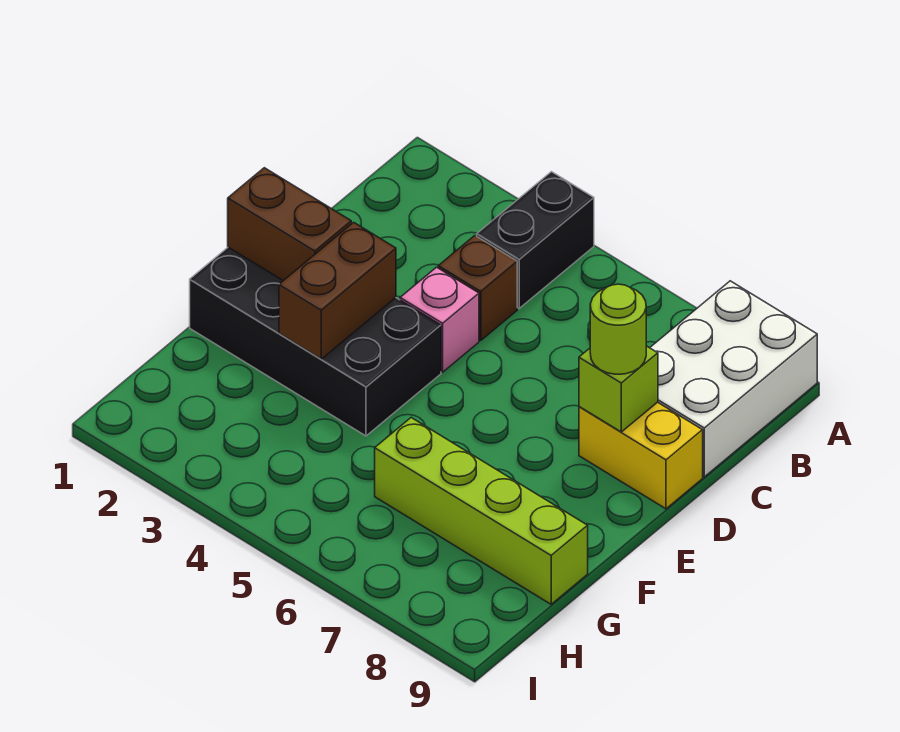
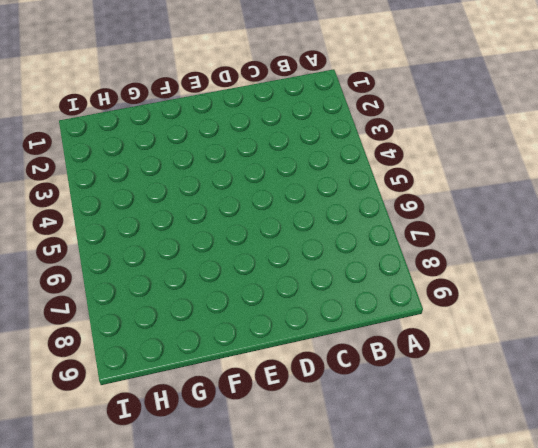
none -> black brick A4:B4 level 1
none -> white brick A8:C9 level 1

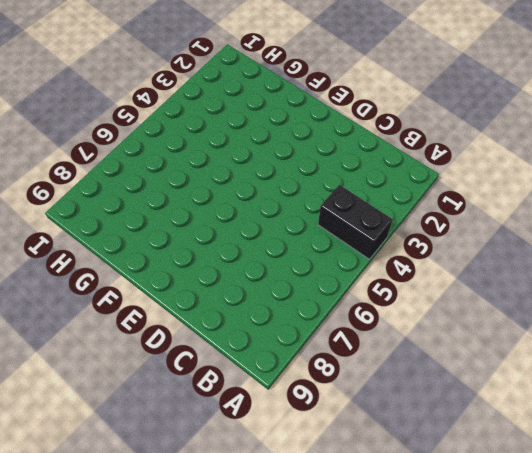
none -> white brick A8:C9 level 1
none -> brown brick C4 level 1

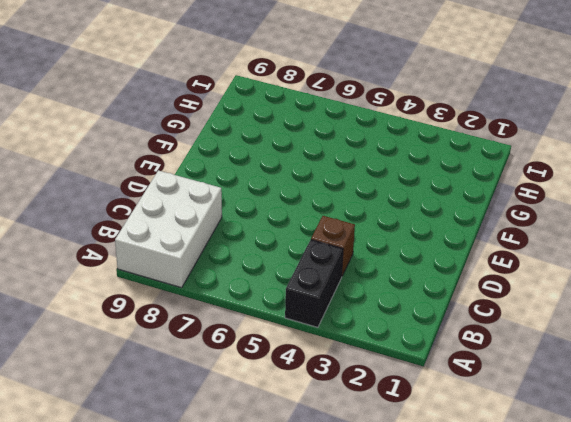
none -> pink brick D4 level 1
none -> yellow brick D8:D9 level 1

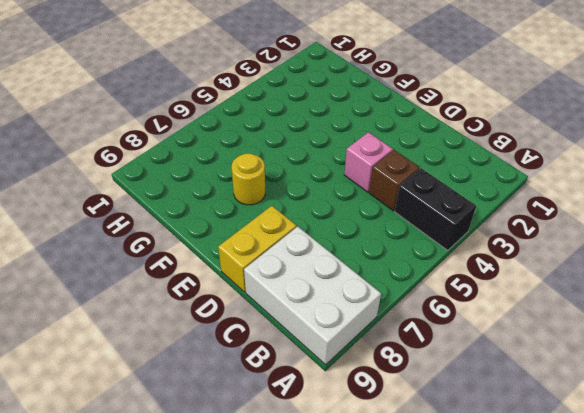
yellow round brick F7 level 1 -> none
none -> black brick E1:F4 level 1
none -> lime brick G6:G9 level 1

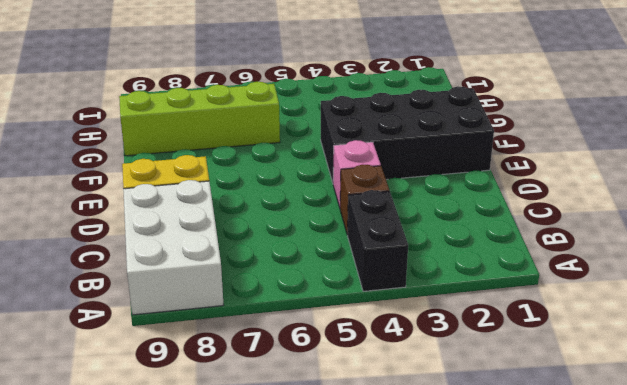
none -> lime brick D8 level 2
none -> brown brick E1:E2 level 2

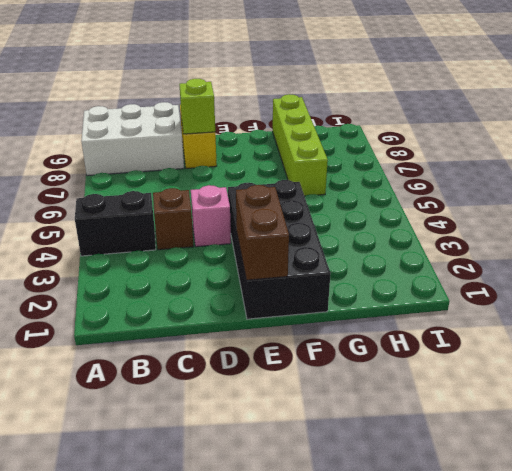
none -> brown brick E3:F3 level 2
none -> lime round brick D8 level 3

